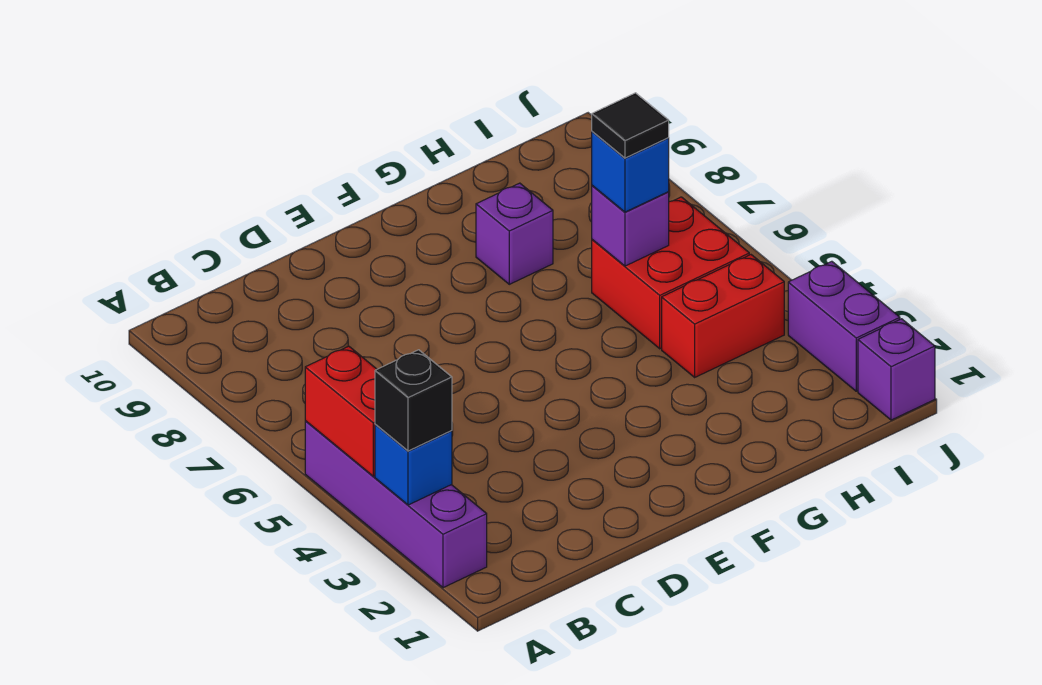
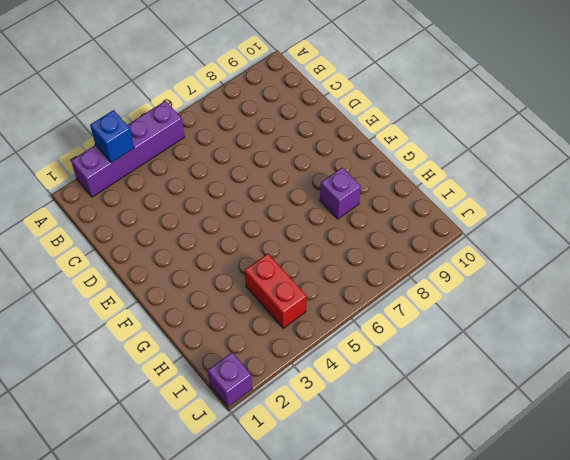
none -> red brick H5:I6 level 1
none -> purple brick J2:J3 level 1
none -> red brick A4:A5 level 2

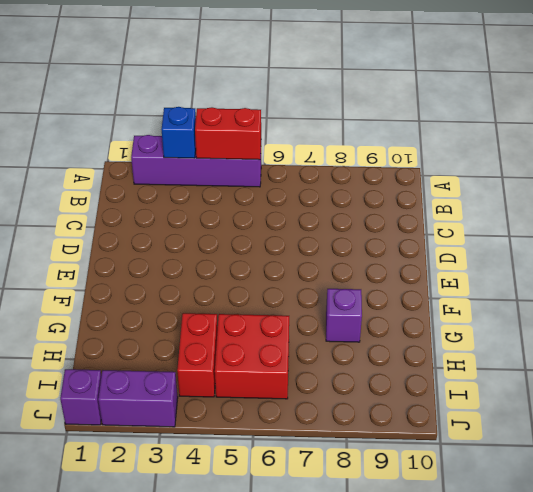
none -> purple brick H6 level 2
none -> black brick A3 level 3
none -> blue brick H6 level 3

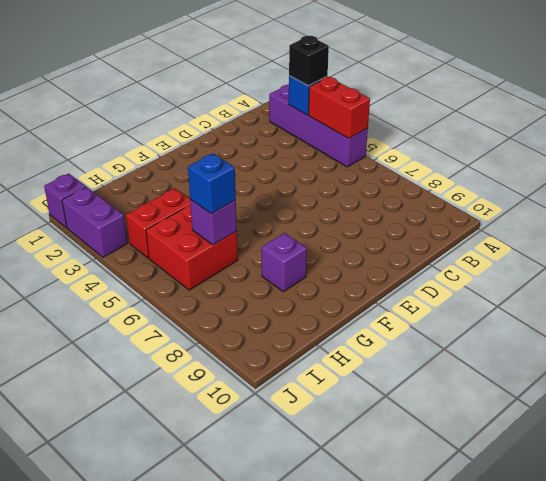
none -> black tile H6 level 4

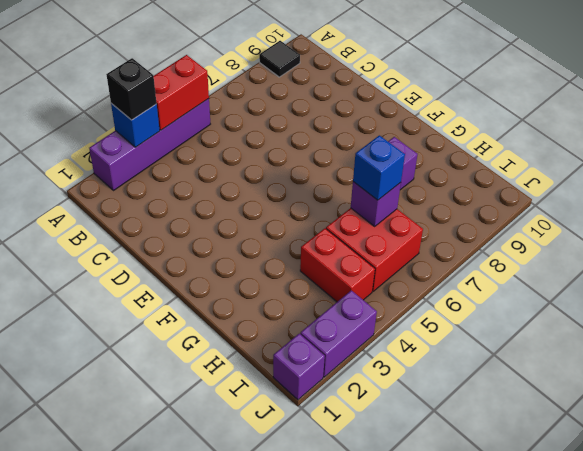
black tile A9 level 1 -> black tile H6 level 4

